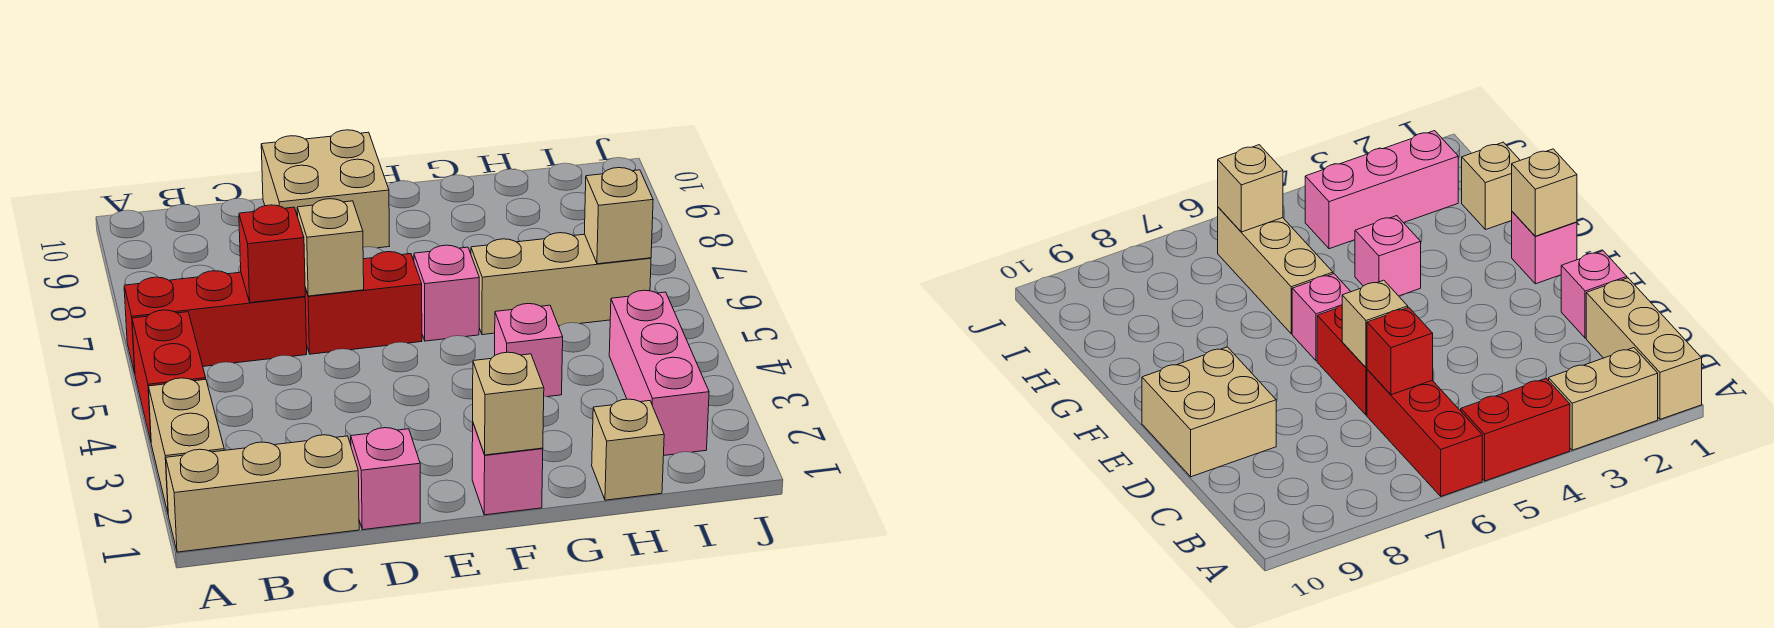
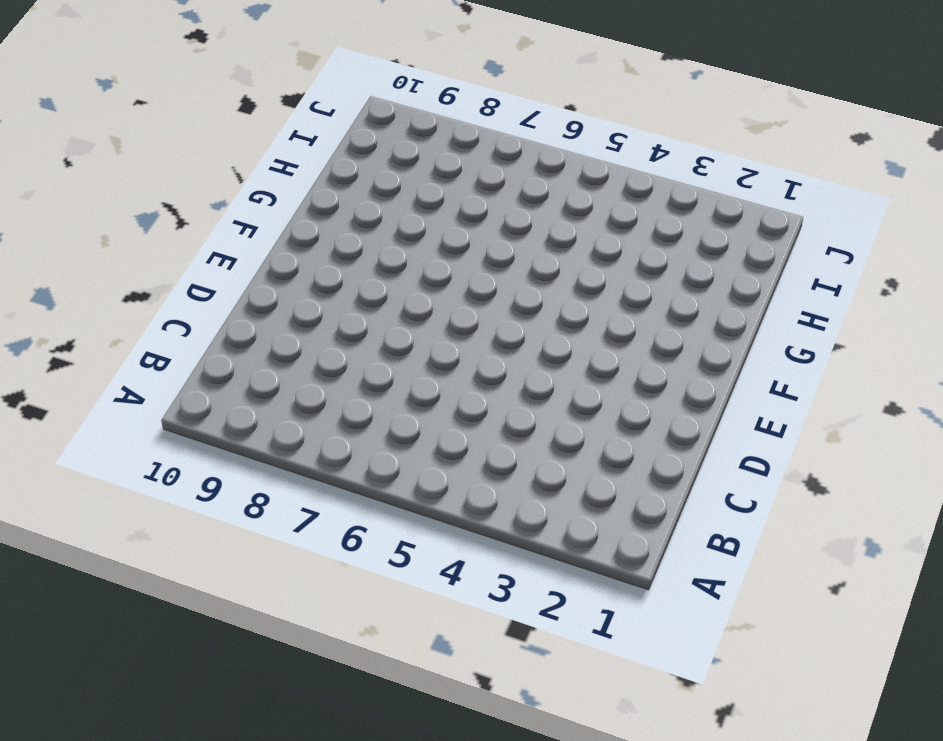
none -> tan brick A1:C1 level 1
none -> tan brick A2:A3 level 1
none -> red brick A4:A5 level 1

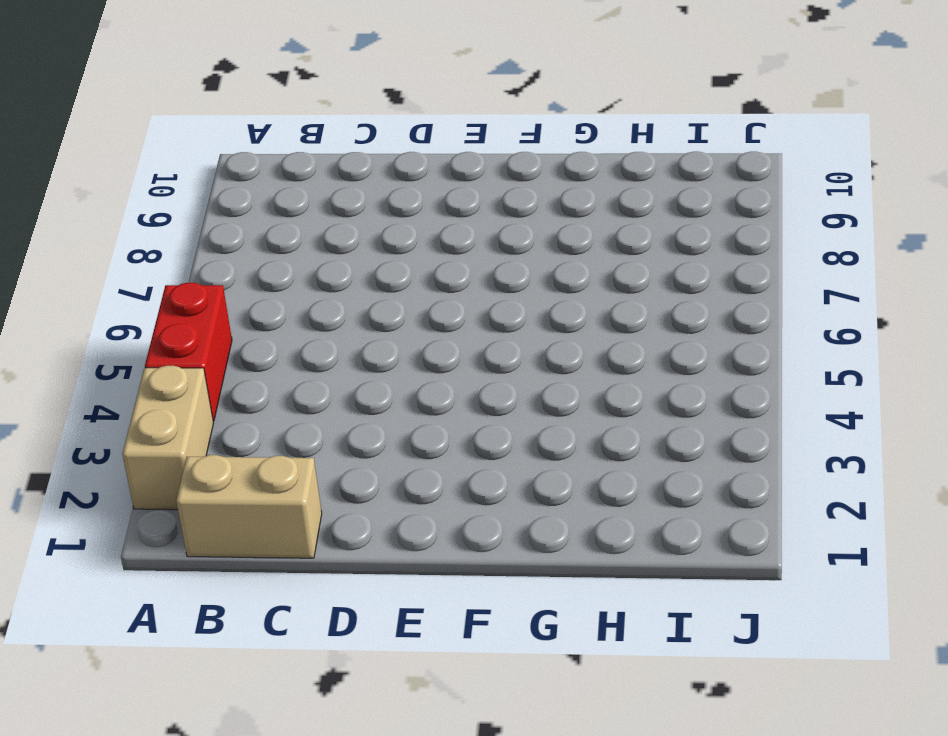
tan brick B1:C1 level 1 -> tan brick A1:C1 level 1
none -> red brick A6:C6 level 1
none -> pink brick D1 level 1
none -> red brick D6:E6 level 1

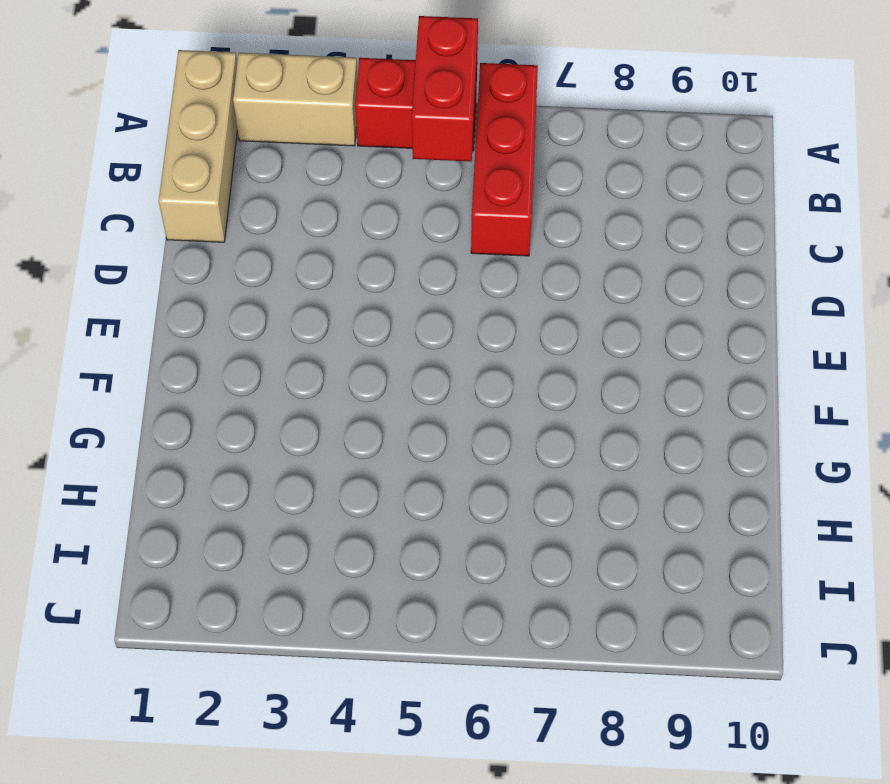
red brick A5:B5 level 2 -> red brick D6:E6 level 1
none -> pink brick D1 level 1
none -> tan brick D9:E10 level 1
none -> pink brick F1 level 1

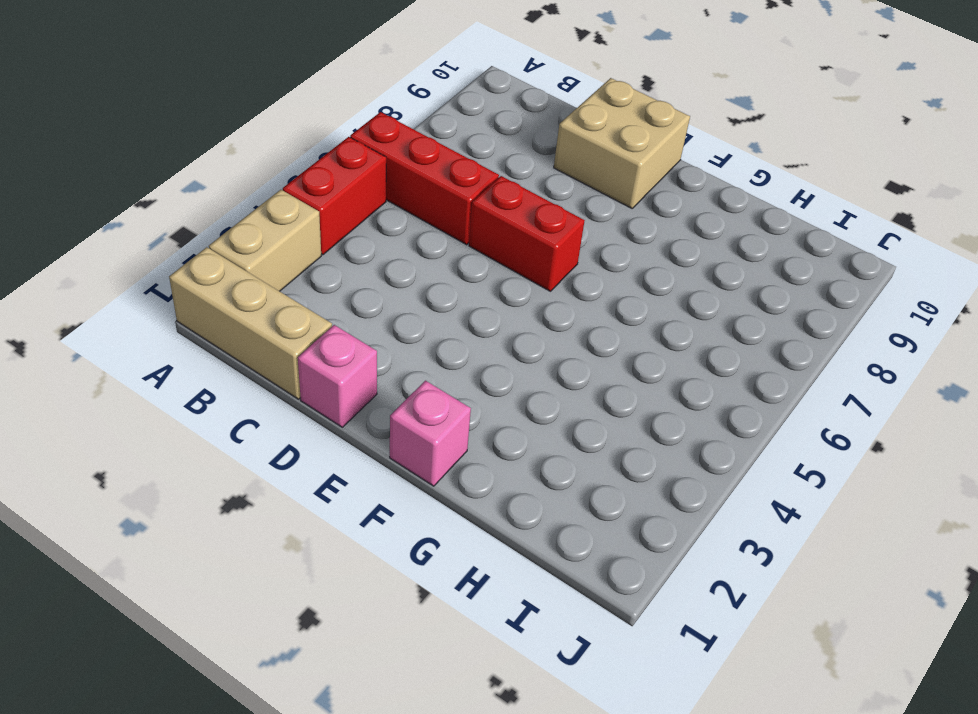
none -> pink brick F6 level 1
none -> pink brick G4 level 1
none -> tan brick G6:I6 level 1

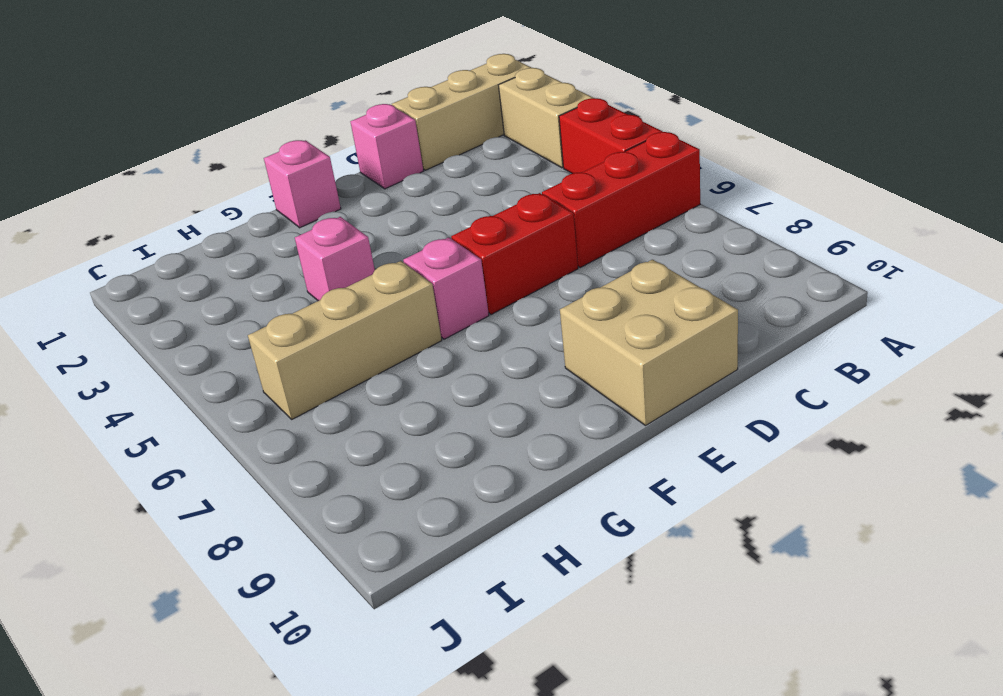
none -> tan brick H1 level 1
none -> pink brick I2:I4 level 1
none -> red brick C6 level 2

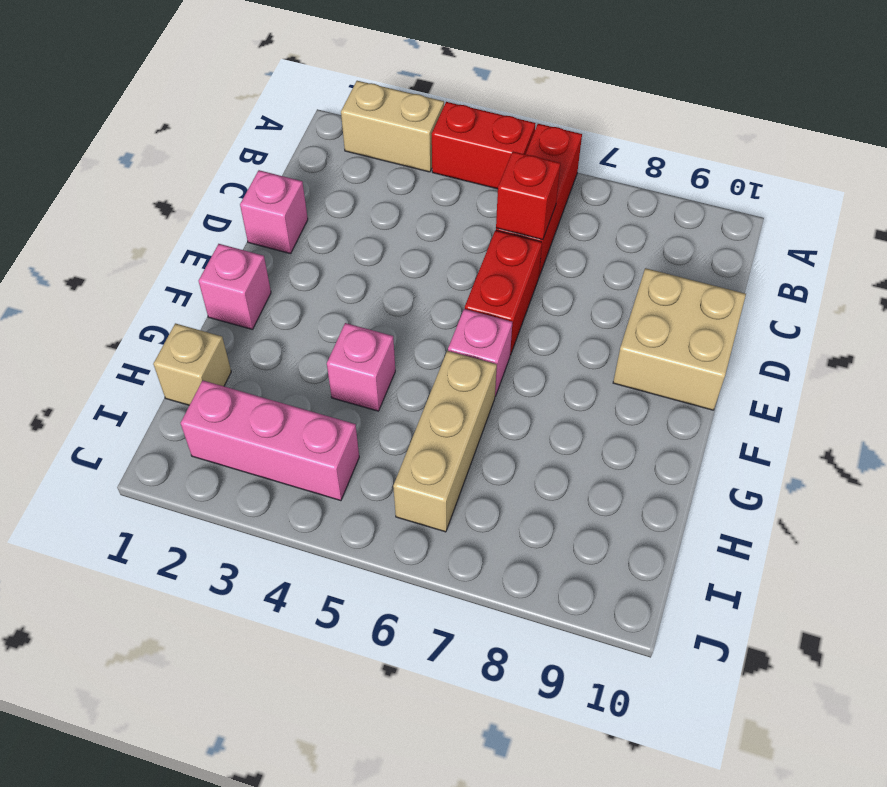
none -> tan brick A1:C1 level 1
none -> tan brick D6 level 2
none -> tan brick F1 level 2

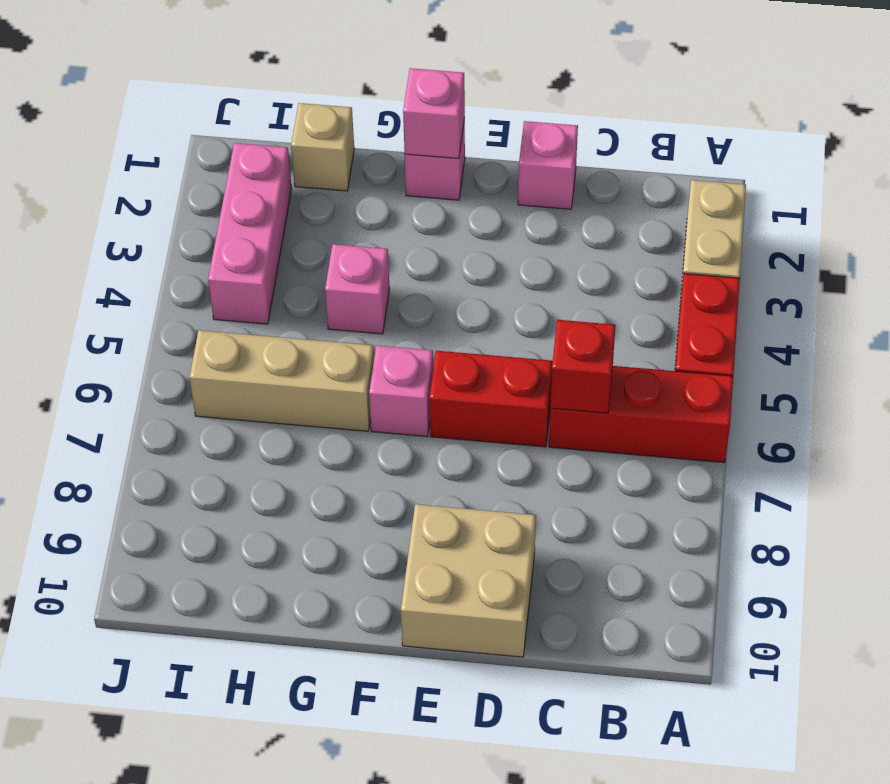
pink brick F1 level 2 -> tan brick F1 level 2
none -> tan brick A1:C1 level 1
none -> tan brick D6 level 2
none -> tan brick I6 level 2

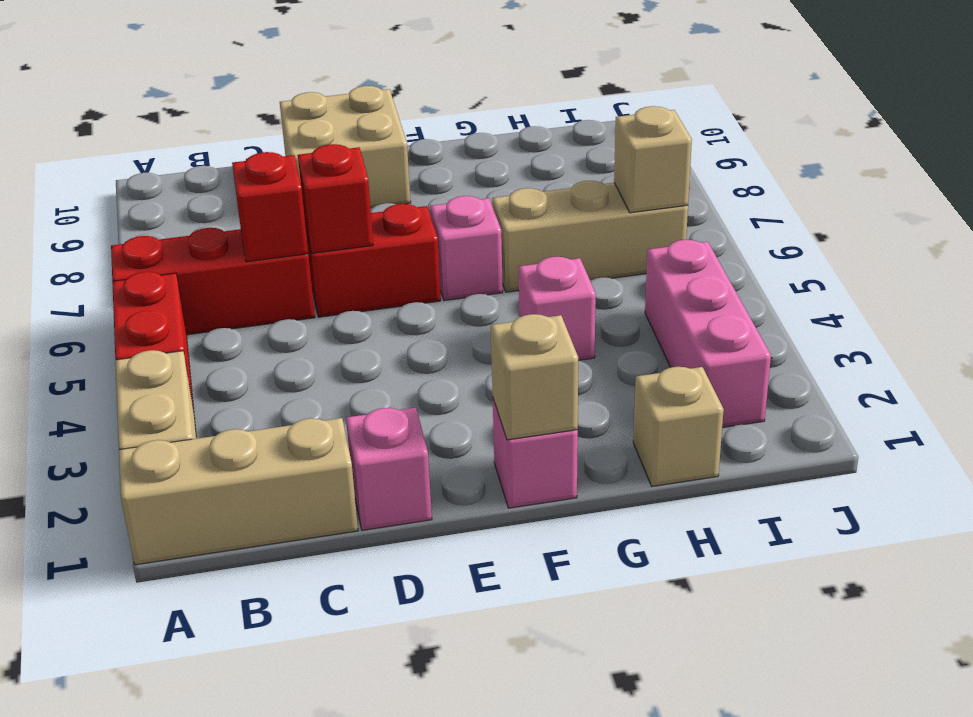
red brick D6 level 2 -> tan brick D6 level 2

